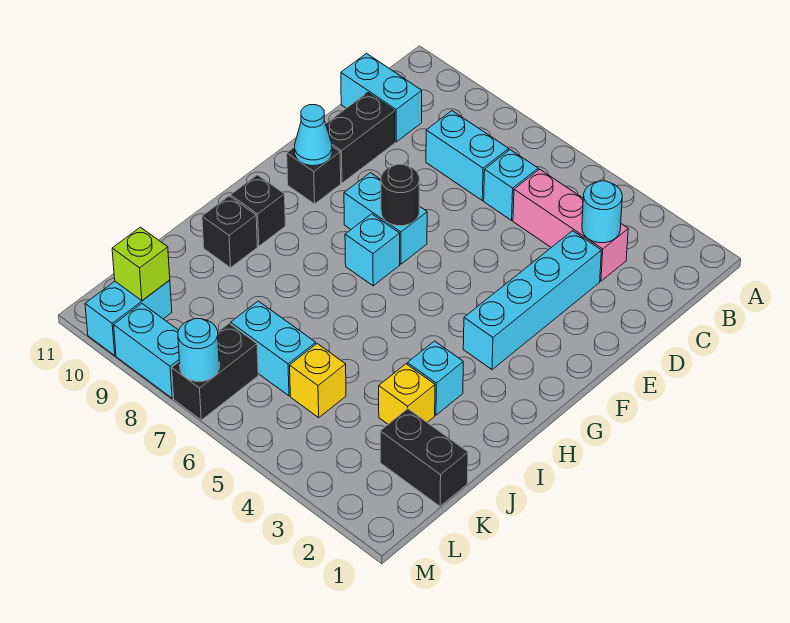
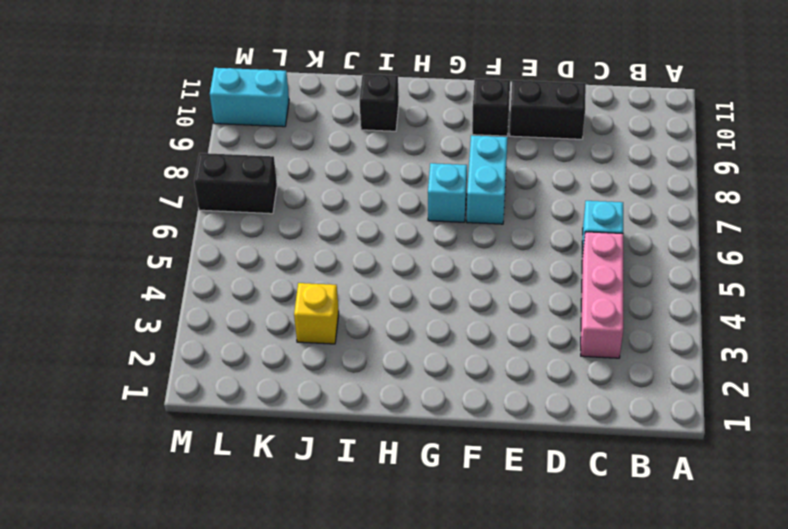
none -> cyan brick C7:C8 level 1
none -> cyan brick C10:C11 level 1
none -> cyan brick D3:G3 level 1

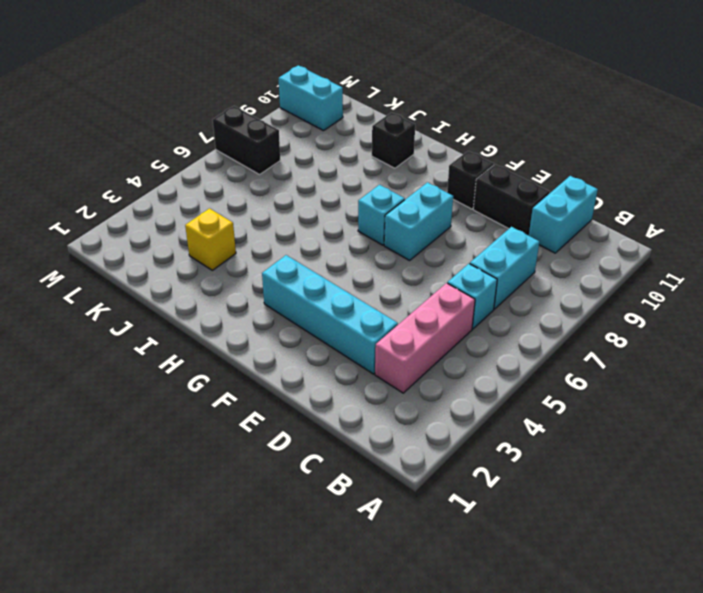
none -> black brick H10 level 1
none -> cyan brick I3 level 1
none -> black brick K1:K2 level 1

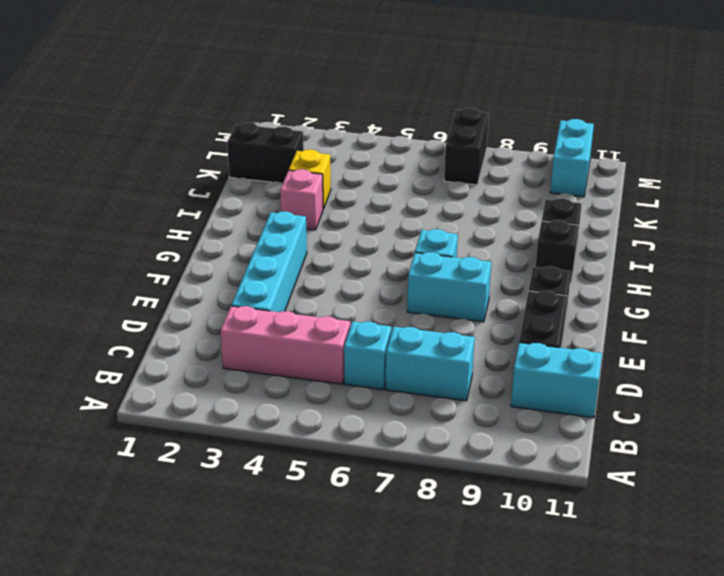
pink brick I3 level 1 -> cyan brick I3 level 1
none -> yellow brick K5 level 1
none -> cyan brick K6:K7 level 1
none -> cyan brick M8:M9 level 1

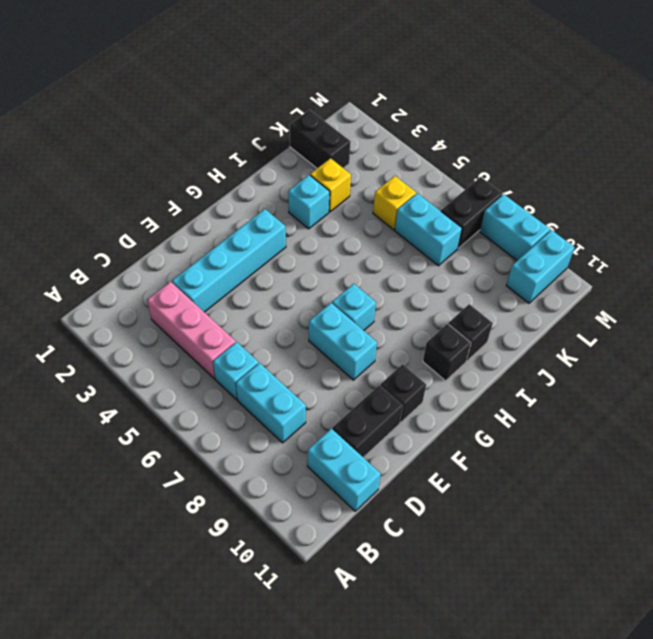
none -> cyan round brick C3 level 2
none -> black round brick F7 level 2
none -> cyan cone F10 level 2

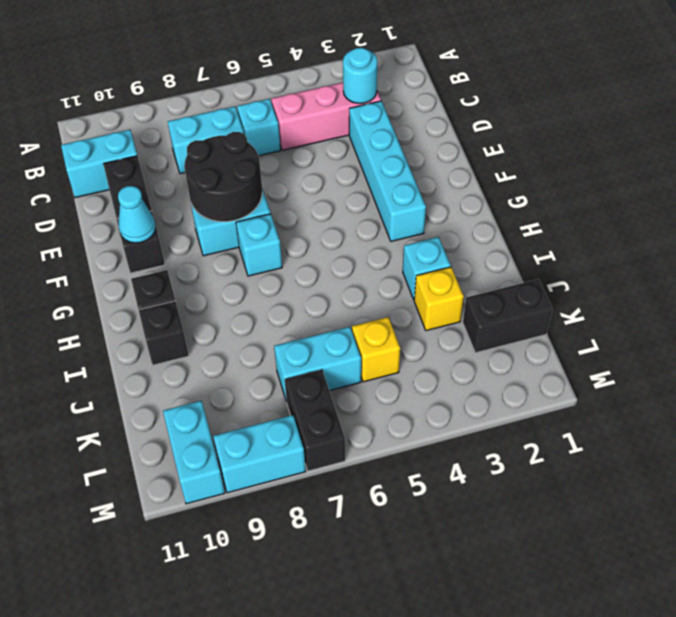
black round brick E7:F8 level 2 -> black round brick F7 level 2
none -> lime brick L10 level 2
none -> cyan round brick M7 level 2

